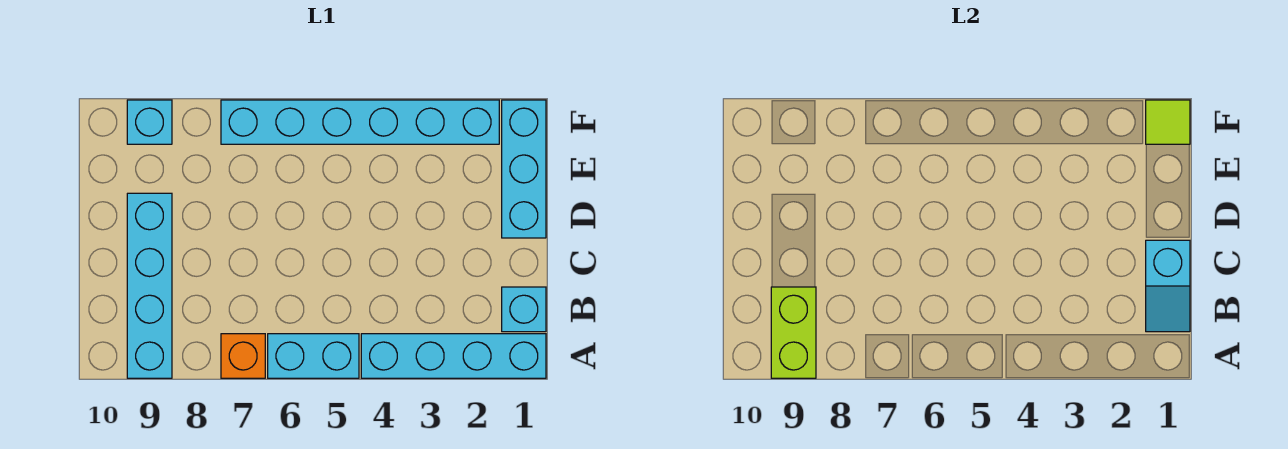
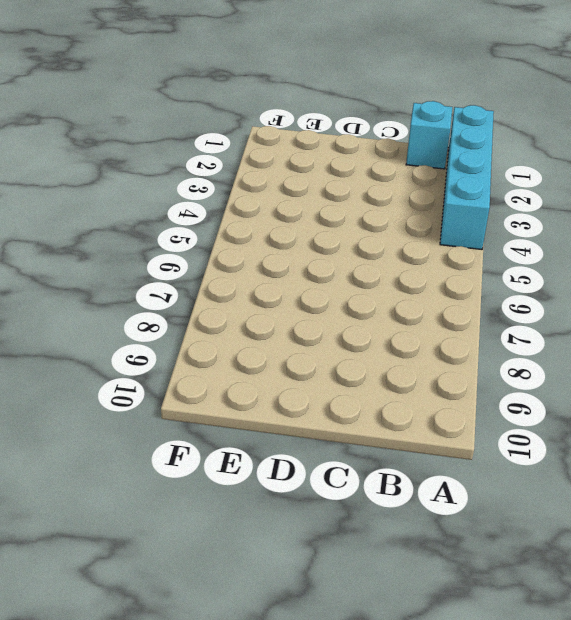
none -> cyan brick A5:A6 level 1
none -> orange brick A7 level 1

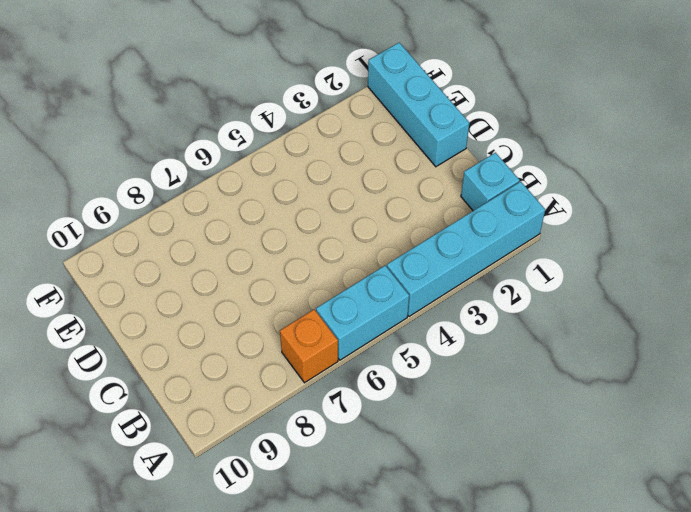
none -> cyan brick A9:D9 level 1
none -> cyan brick F2:F7 level 1

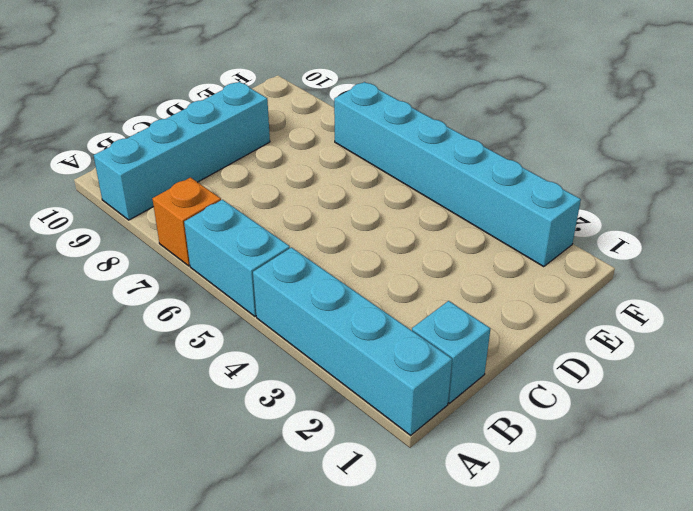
none -> cyan brick D1:F1 level 1
none -> cyan brick F9 level 1

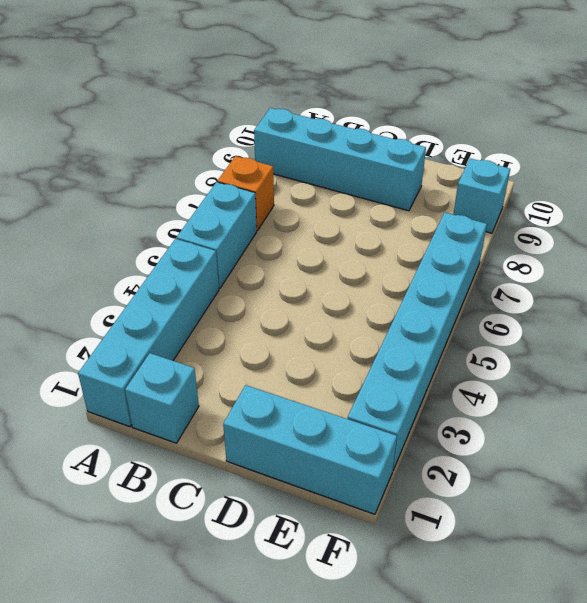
none -> lime brick A9:B9 level 2
none -> cyan slope B1:C1 level 2 top C

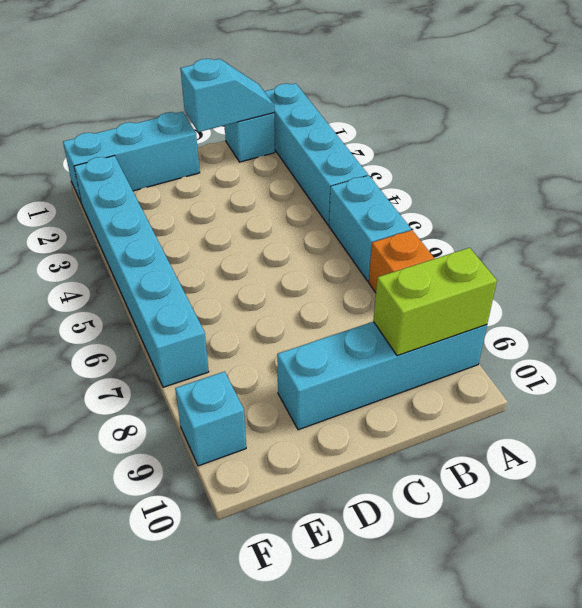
none -> lime tile F1 level 2

